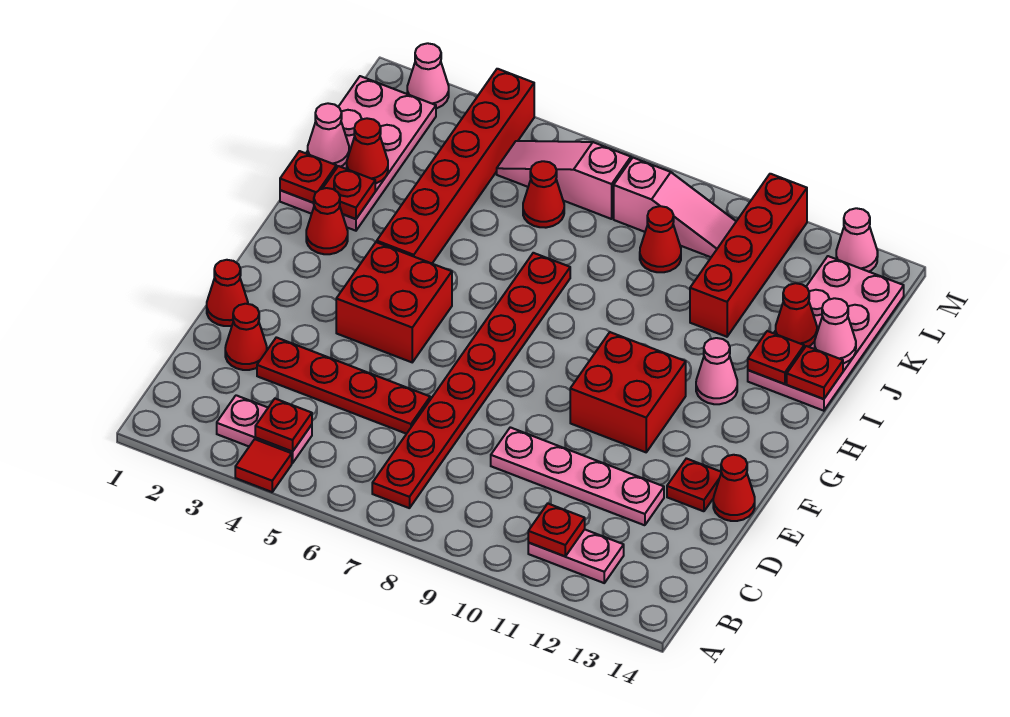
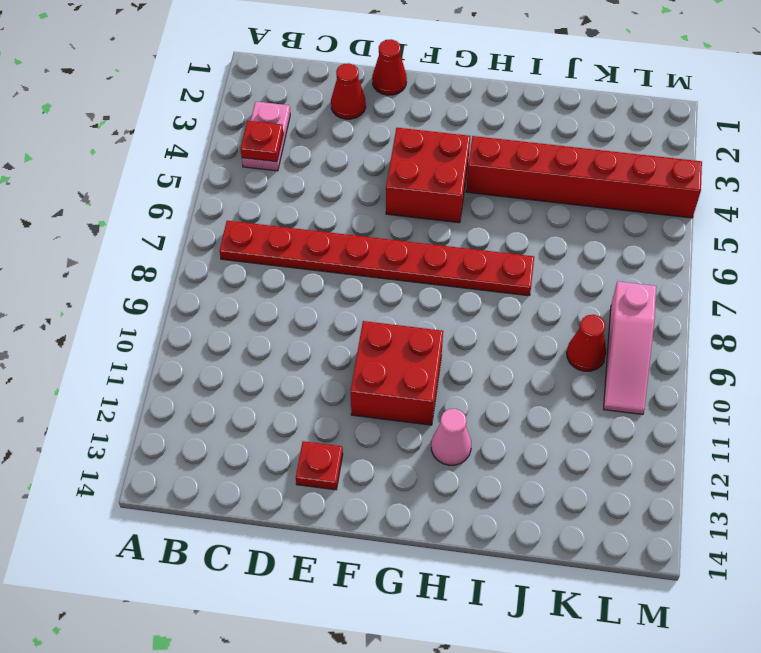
none -> red tile A4 level 1
none -> pink plate B11:B12 level 1
none -> red plate D3:D6 level 1
none -> pink plate D9:D12 level 1

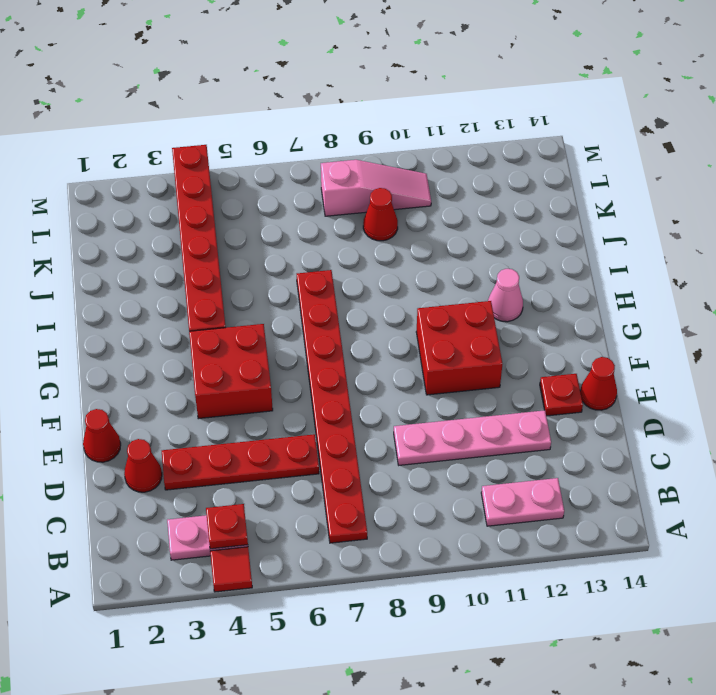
none -> red cone H2 level 1
none -> pink plate I1:L2 level 1
none -> pink plate I13:L14 level 1
none -> red brick J11:M11 level 1

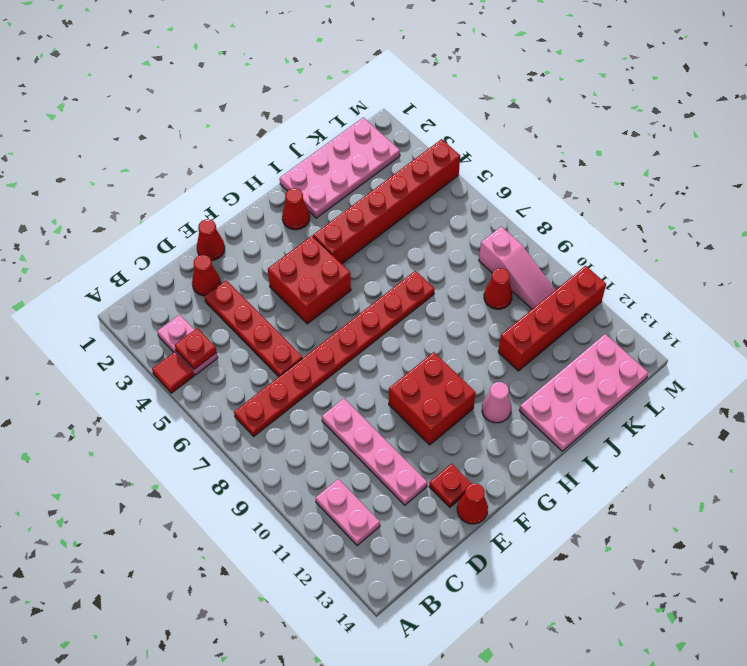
none -> red cone K6 level 1
none -> pink slope L5:L7 level 1 top 7
none -> pink cone M2 level 1
none -> pink cone M13 level 1

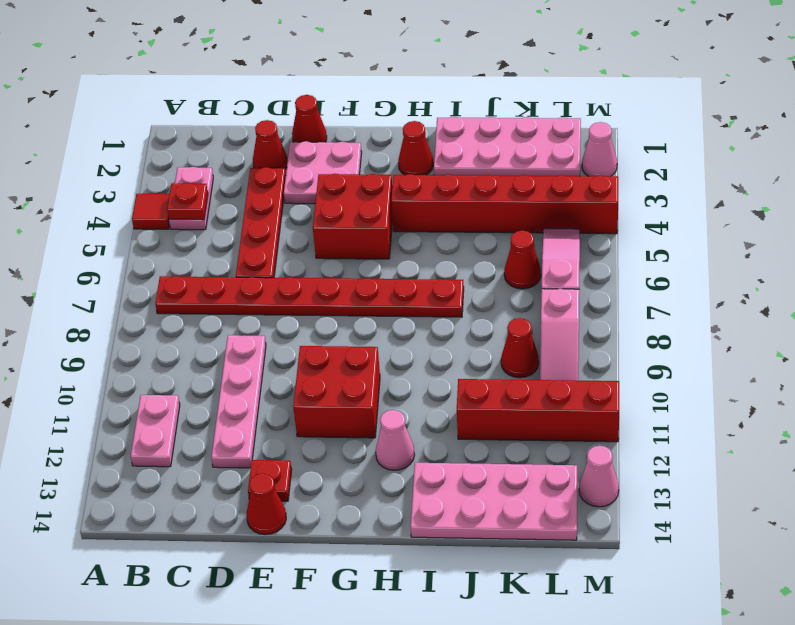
pink plate E2:F3 level 1 -> none
none -> red plate B11 level 2
none -> red plate I1 level 2
none -> red plate I2 level 2
none -> red plate I13 level 2

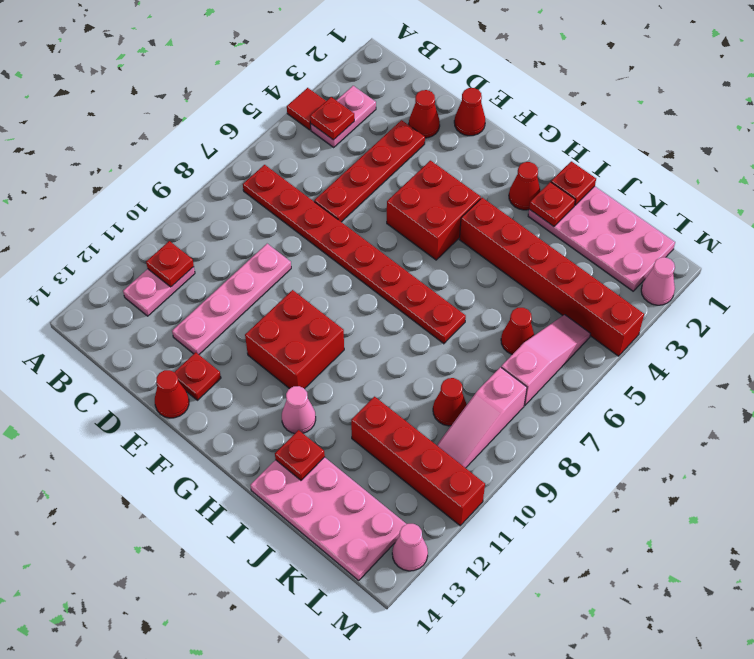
none -> red plate I14 level 2
none -> pink cone J1 level 2
none -> red cone J2 level 2
none -> red cone J13 level 2

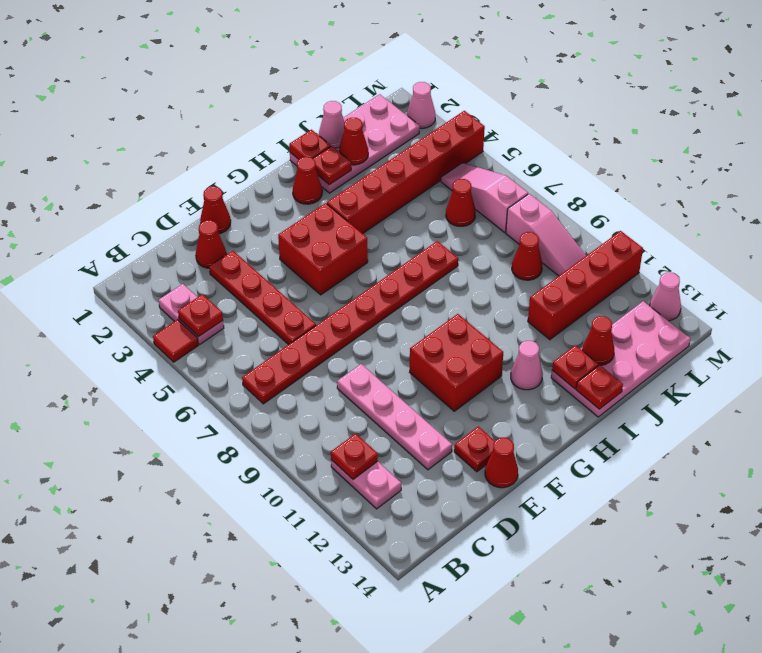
none -> pink cone J14 level 2

